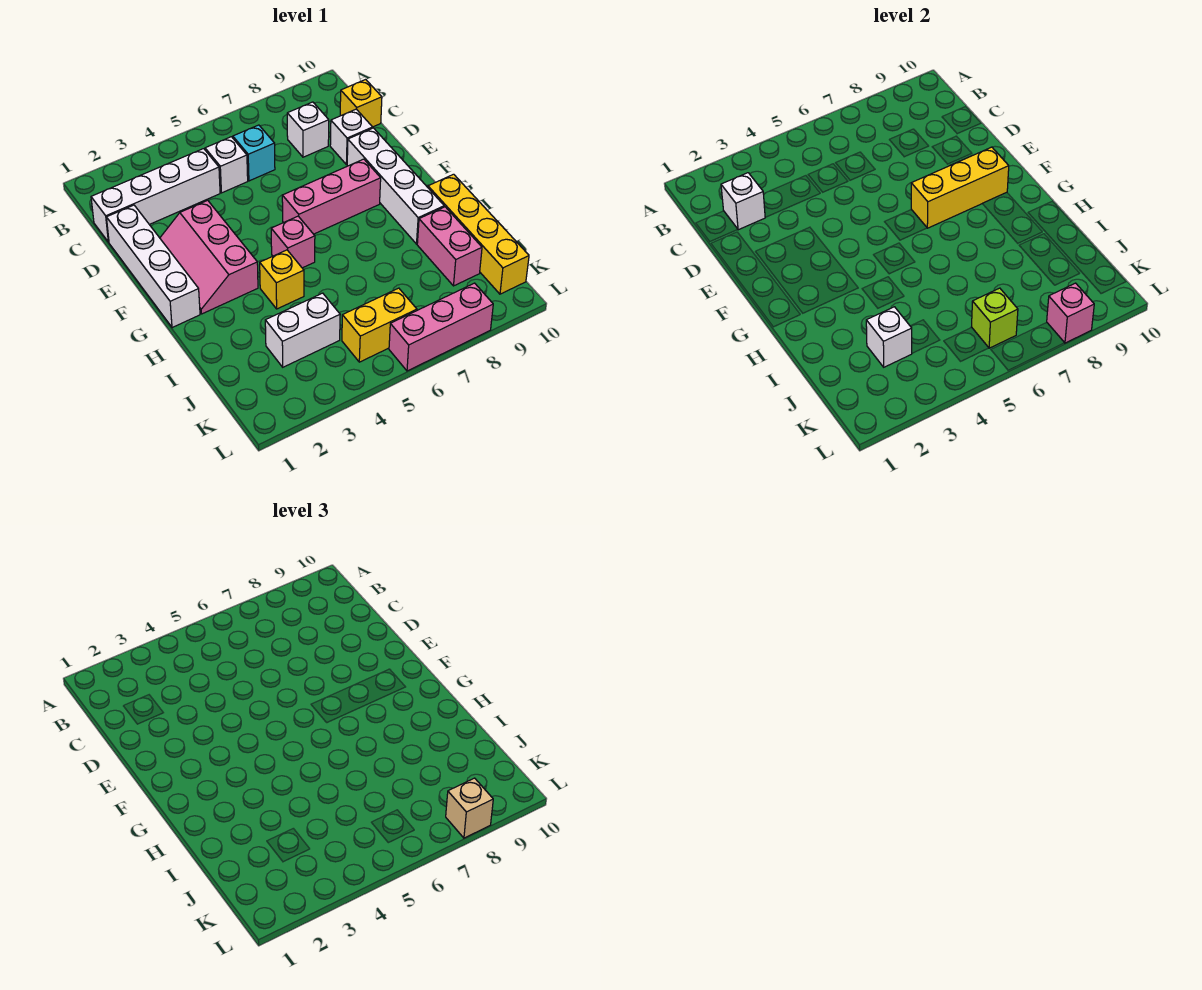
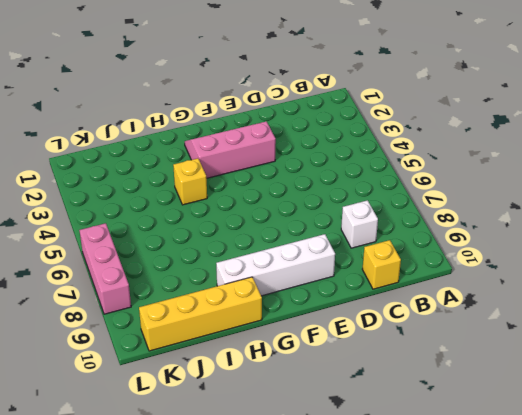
none -> white brick C1:C4 level 1
none -> white brick C5 level 1
none -> cyan brick C6 level 1

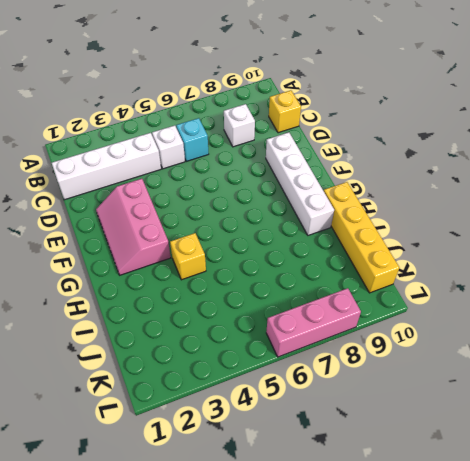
none -> white brick D1:G1 level 1
none -> white brick D9 level 1
none -> pink brick F6:F8 level 1

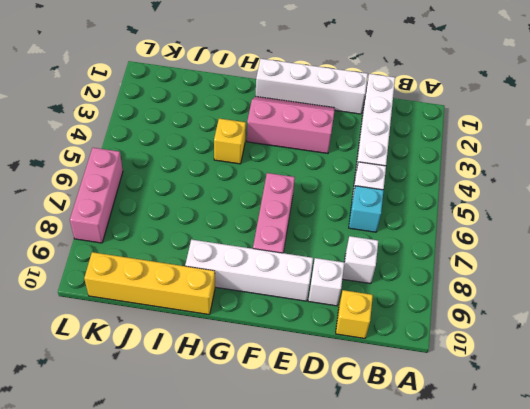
none -> pink brick G5 level 1
none -> pink brick I9:J9 level 1
none -> white brick J3:J4 level 1

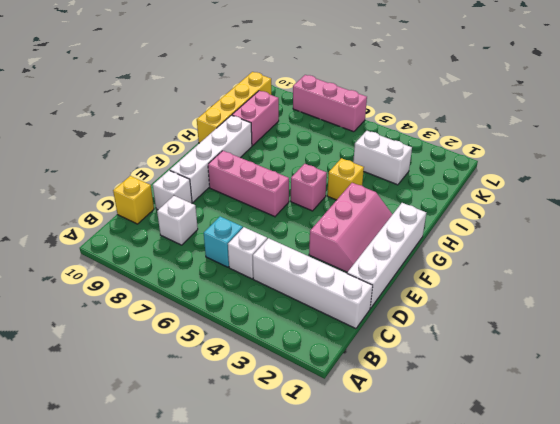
none -> yellow brick K5:K6 level 1
none -> white brick C2 level 2
none -> yellow brick F7:F9 level 2

